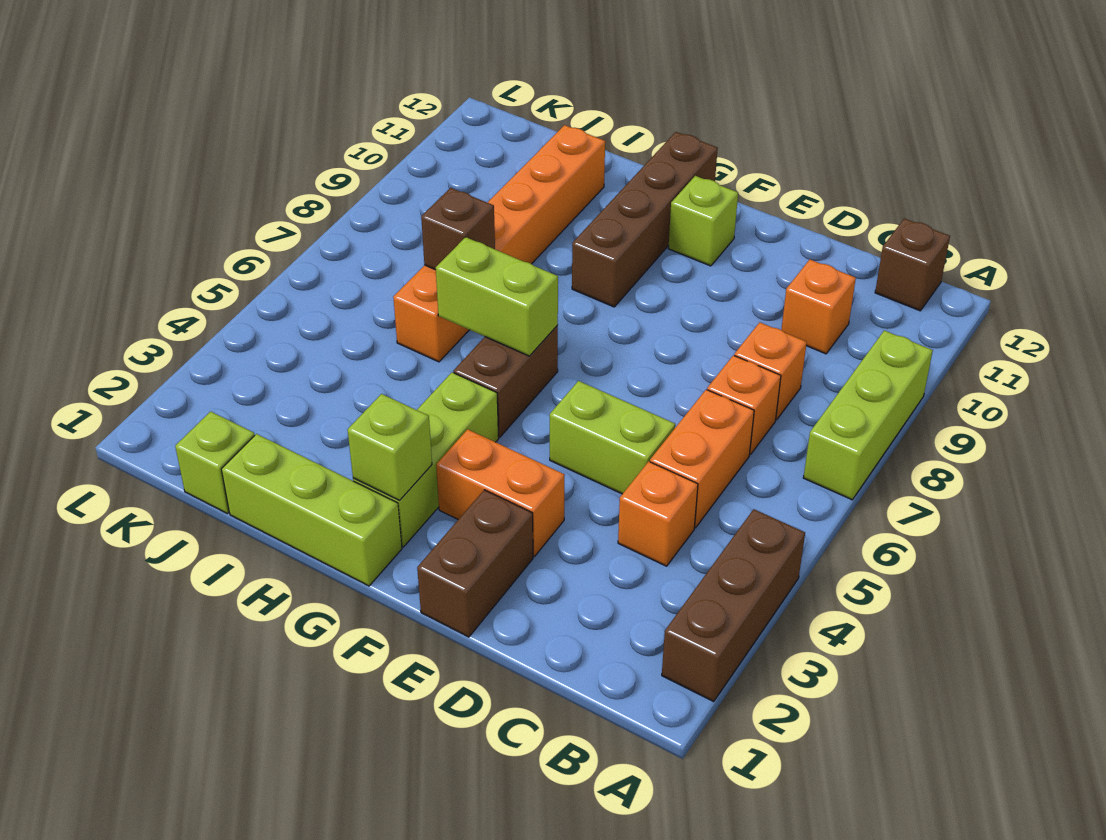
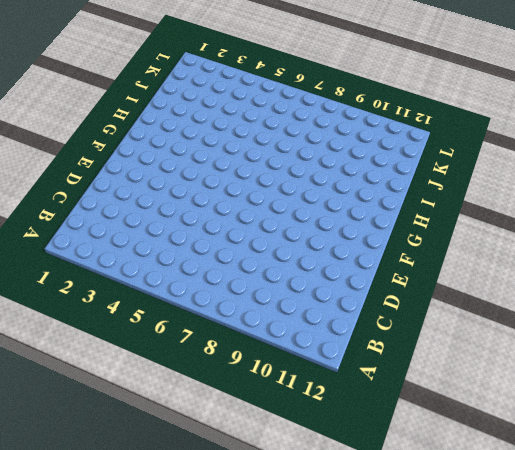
none -> brown brick A2:A4 level 1
none -> lime brick A7:A9 level 1
none -> brown brick B12 level 1

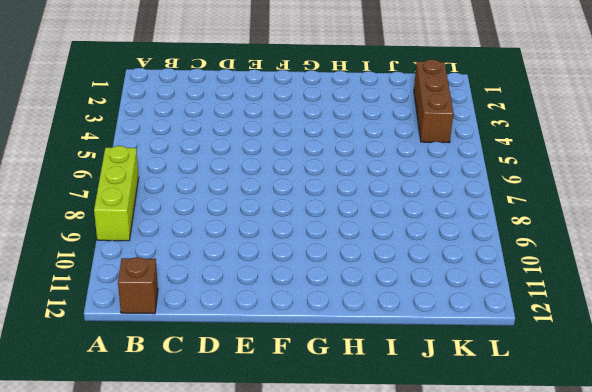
brown brick K2:K4 level 1 -> brown brick A2:A4 level 1
none -> orange brick C4 level 1
none -> orange brick C5:C6 level 1
none -> orange brick C7 level 1

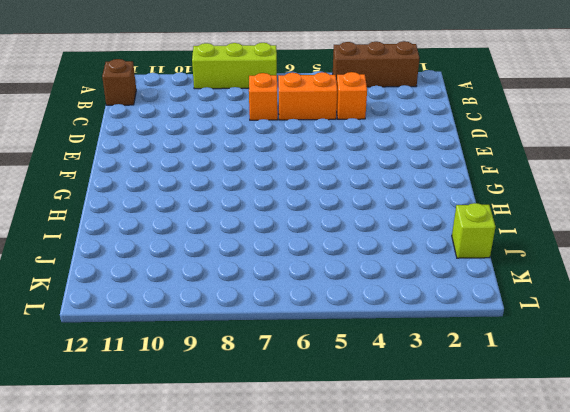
none -> orange brick C8 level 1
none -> orange brick C10 level 1
none -> lime brick D5:E5 level 1

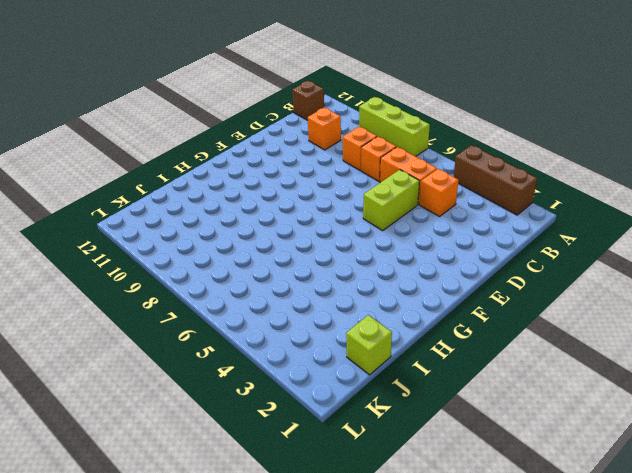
none -> brown brick E1:E2 level 1
none -> orange brick E3:F3 level 1
none -> lime brick F11 level 1

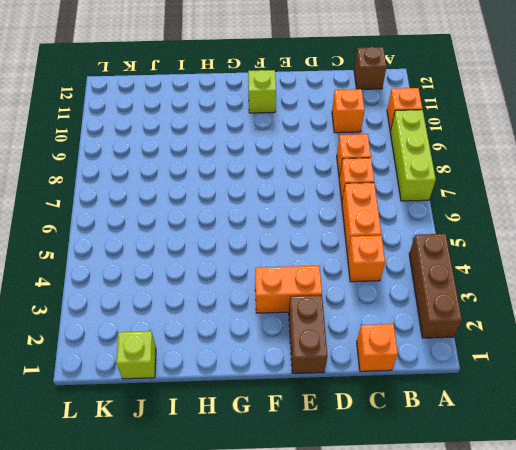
orange brick A10 level 1 -> none
orange brick C1 level 1 -> none
none -> lime brick D5:E5 level 1
none -> lime brick G1:I1 level 1
none -> lime brick G2:G4 level 1

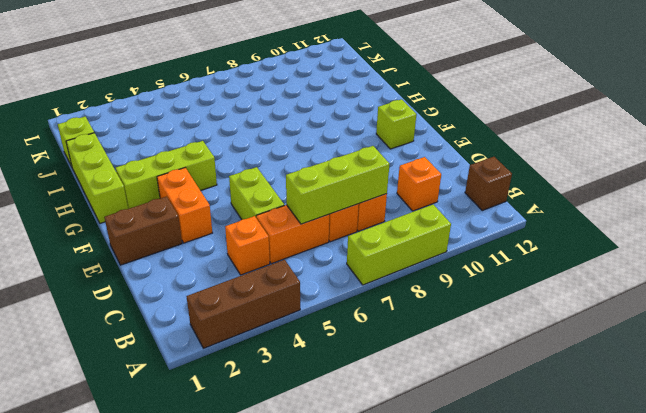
lime brick C6:C8 level 2 -> none
none -> brown brick G5:G6 level 1
none -> brown brick G9:G12 level 1
none -> orange brick I6:I11 level 1

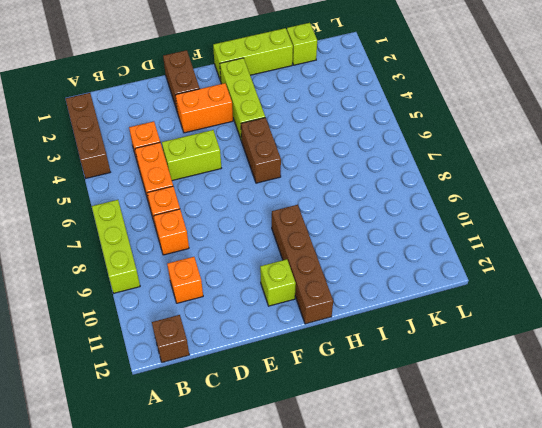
none -> orange brick I6:I11 level 1
none -> lime brick G2 level 2
none -> lime brick G6:H6 level 2

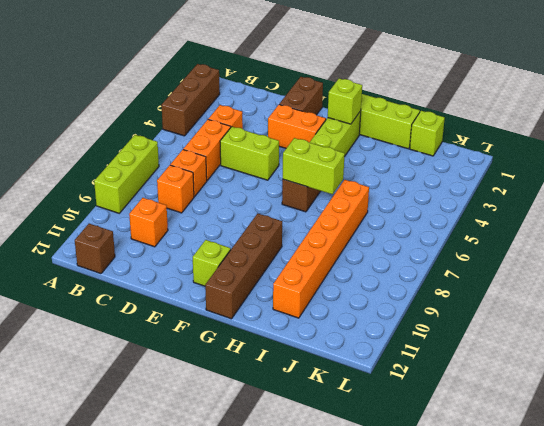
none -> brown brick I7 level 2

